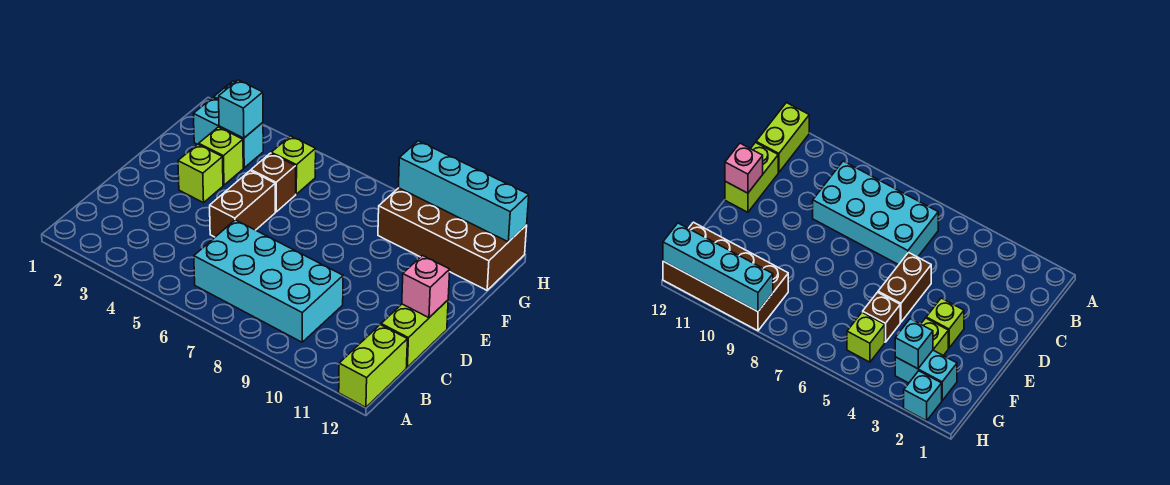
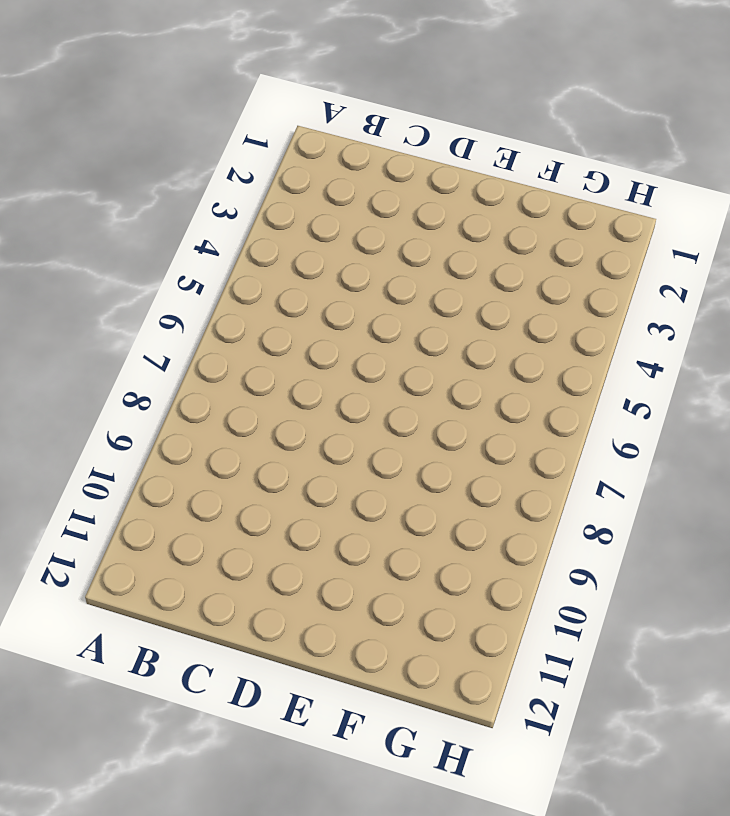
none -> lime brick A12:B12 level 1
none -> cyan brick B6:C9 level 1
none -> lime brick C12:D12 level 1

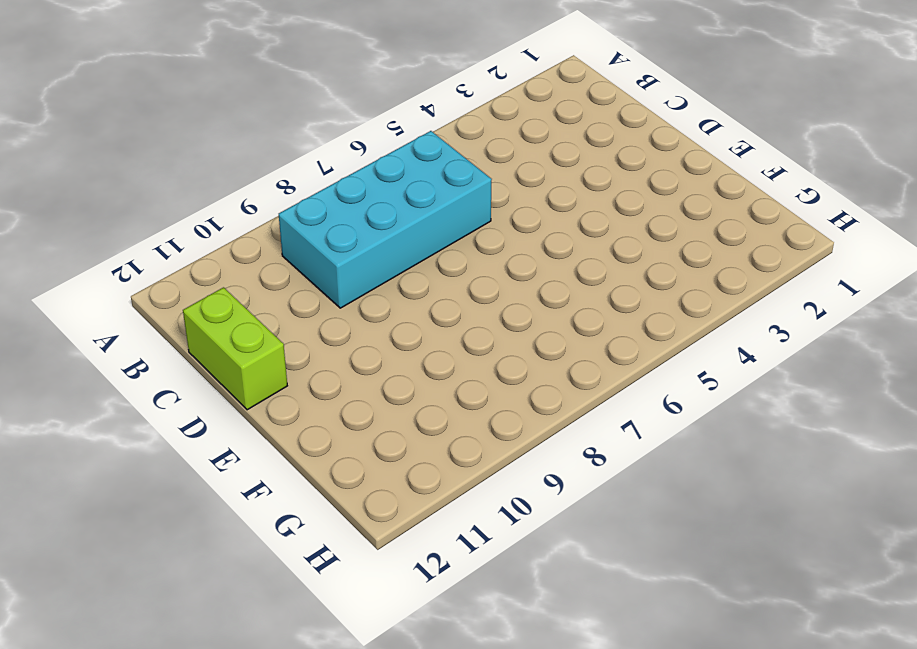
none -> lime brick A12:B12 level 1
none -> brown brick D5:E5 level 1
none -> lime brick E3 level 1

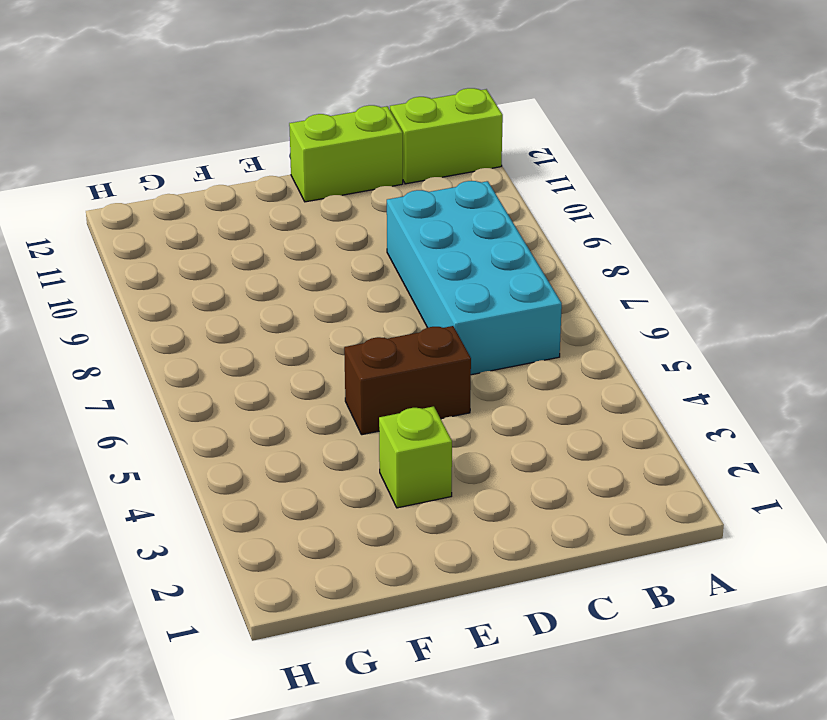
none -> lime brick F3 level 1
none -> brown brick F5 level 1
none -> cyan brick G2:G3 level 1

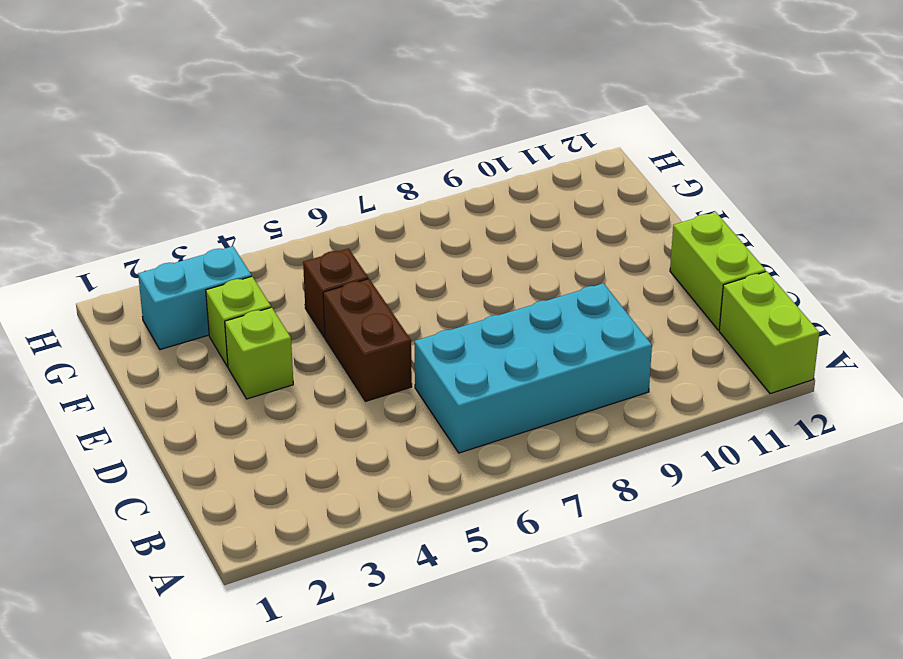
none -> lime brick G5 level 1
none -> brown brick G9:H12 level 1
none -> cyan brick H2 level 1

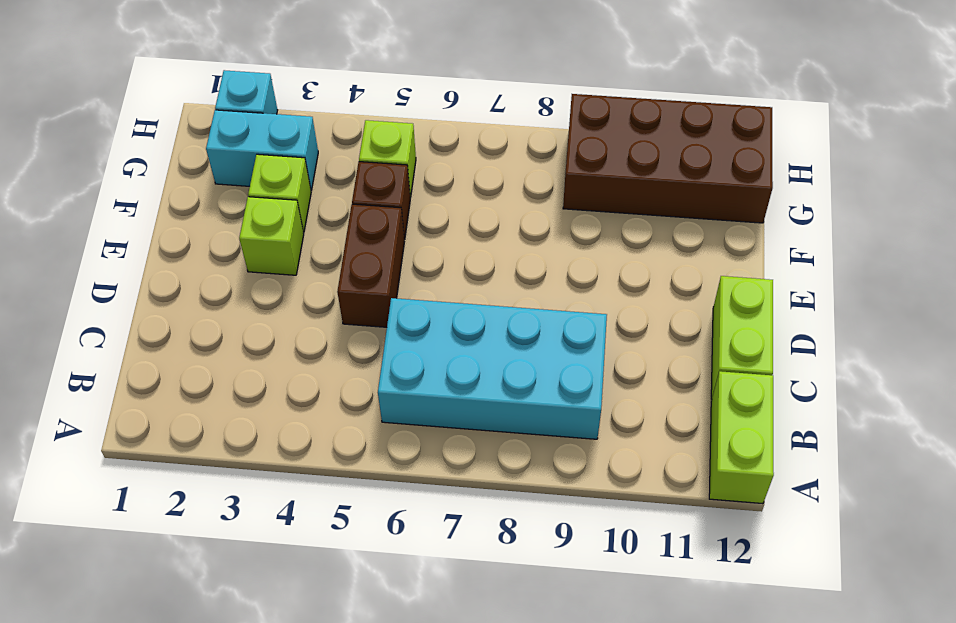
none -> pink brick D12 level 2
none -> cyan brick G3 level 2
none -> cyan brick H9:H12 level 2

